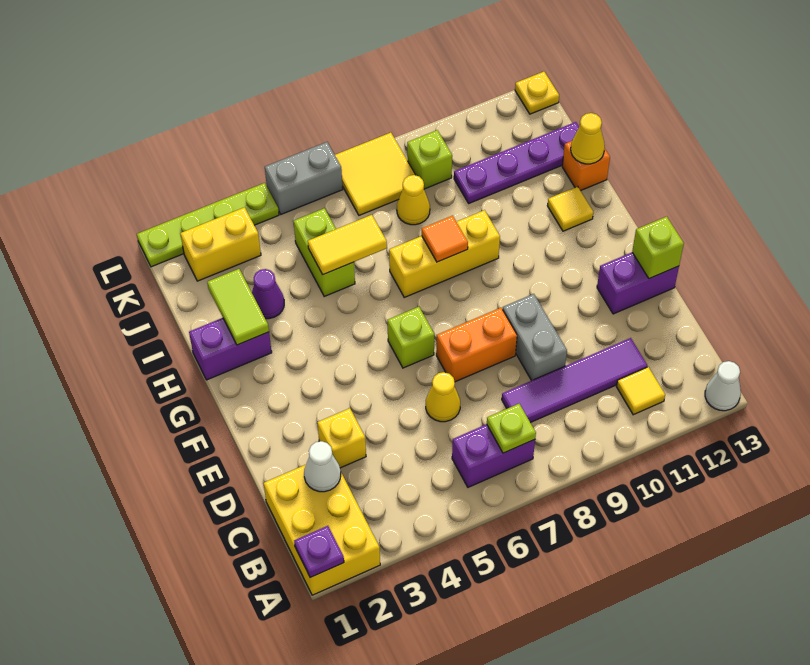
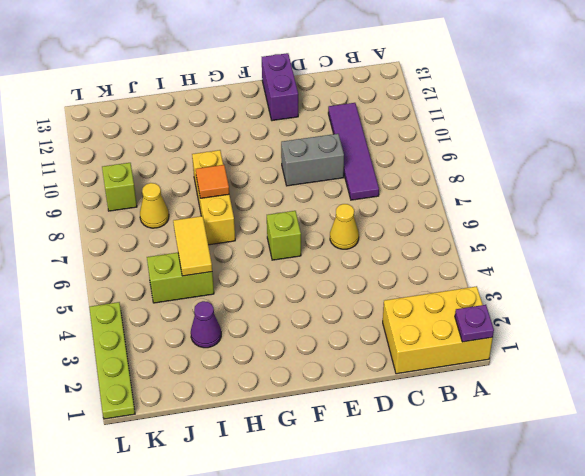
none -> white cone A13 level 1
none -> purple brick B6:B7 level 1
none -> yellow tile B11 level 1
none -> yellow brick D3 level 1

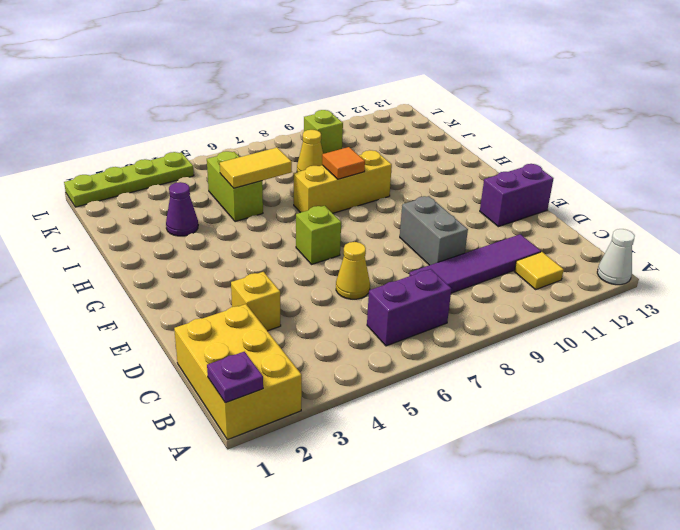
none -> orange brick E7:E8 level 1
none -> purple brick H1:H2 level 1
none -> yellow tile H12 level 1
none -> orange brick I13 level 1

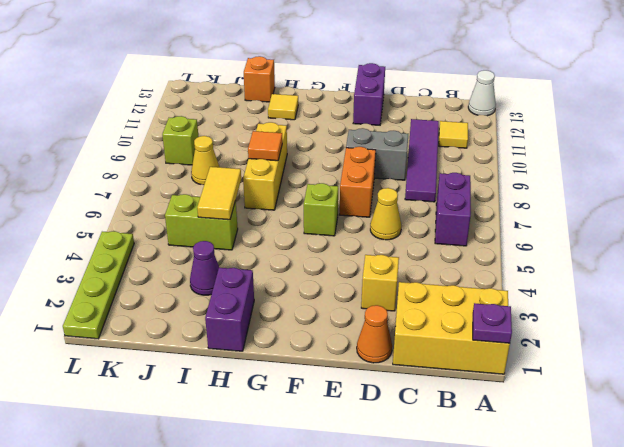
orange cone D1 level 1 -> none
none -> purple plate J10:J13 level 1
none -> yellow brick K2:K3 level 1
none -> yellow tile K7:L8 level 1
none -> grey brick L5:L6 level 1

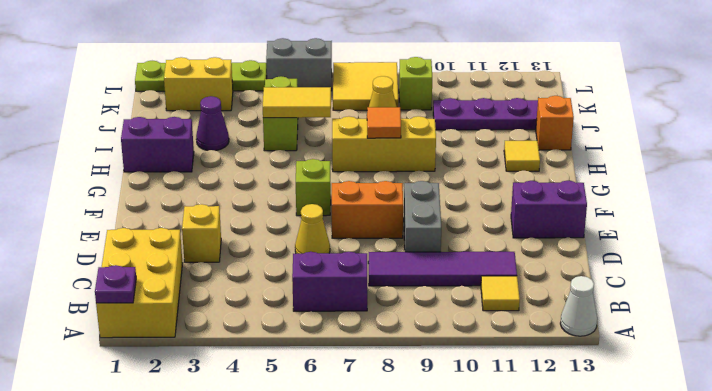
none -> yellow plate L13 level 1
none -> lime plate B7 level 2
none -> white cone C2 level 2
none -> lime brick E13 level 2

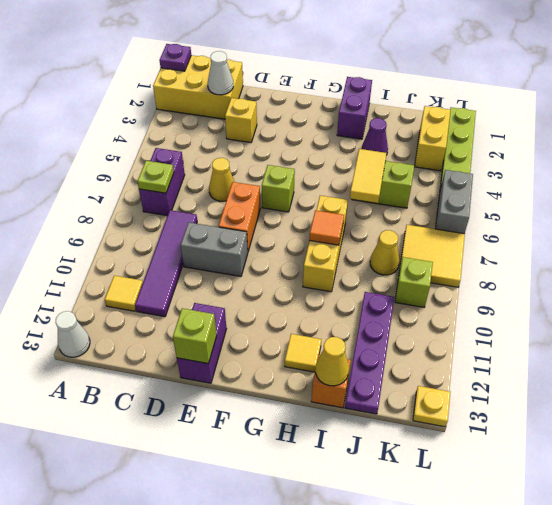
none -> lime tile H2:I2 level 2

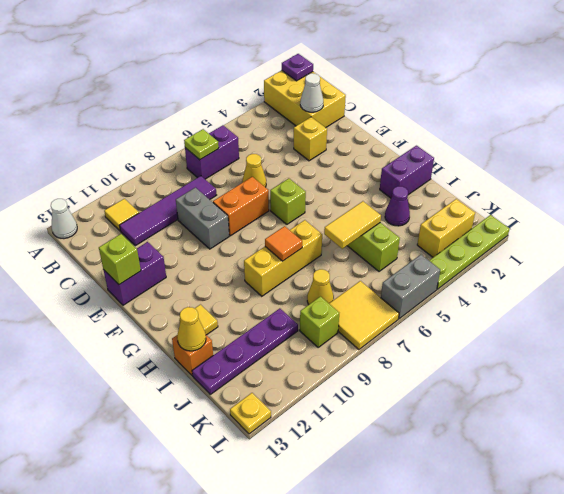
none -> lime tile H2:I2 level 2

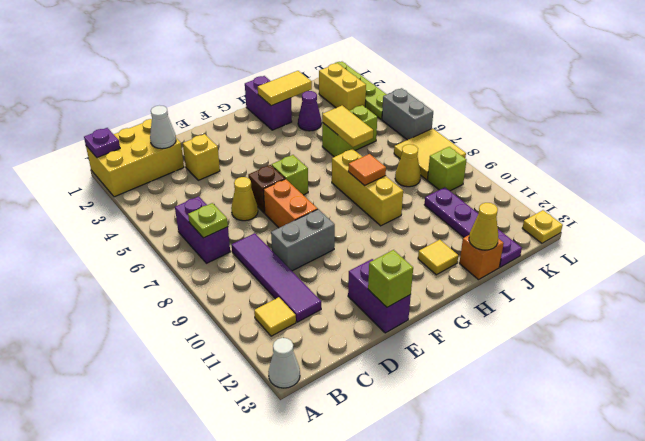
brown brick E6 level 1 -> none
yellow tile H2:I2 level 2 -> lime tile H2:I2 level 2

